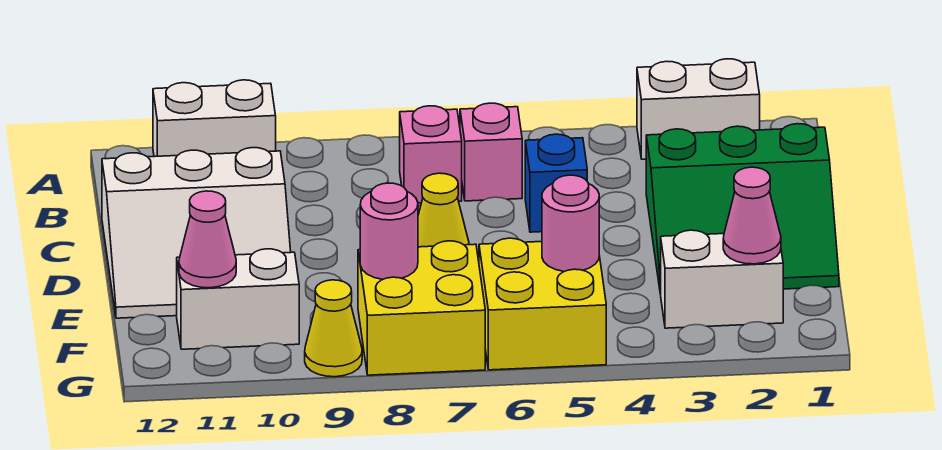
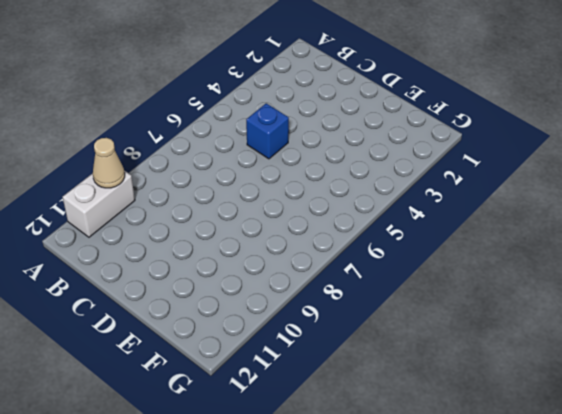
tan cone A10 level 2 -> none
none -> white brick A2:A3 level 1
none -> pink brick B6 level 1
none -> pink brick B7 level 1

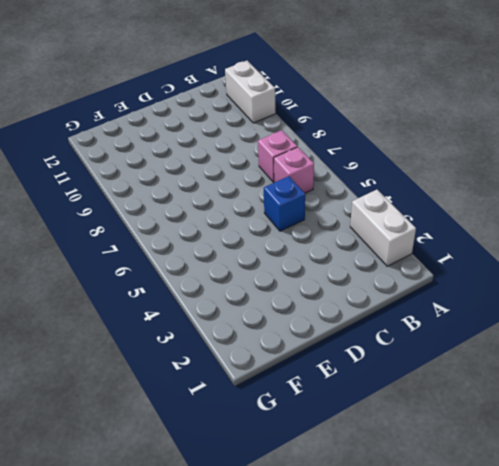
none -> green slope C1:E3 level 1 top C
none -> white slope C10:E12 level 1 top C
none -> yellow cone D7 level 1

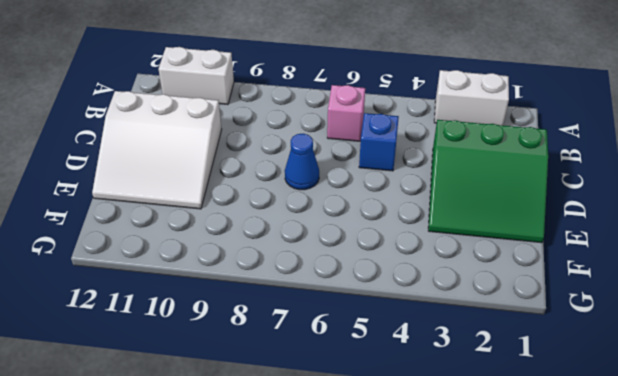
blue cone D7 level 1 -> yellow cone D7 level 1
none -> pink brick B7 level 1
none -> white brick F2:F3 level 1
none -> yellow brick F5:G6 level 1

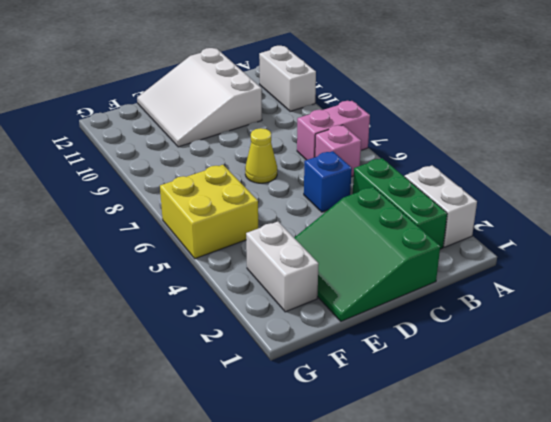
pink brick A7:B7 level 1 -> pink brick B7 level 1
green brick B2:B4 level 1 -> none
none -> yellow brick F7:G8 level 1
none -> white brick F10:F11 level 1
none -> yellow cone G9 level 1

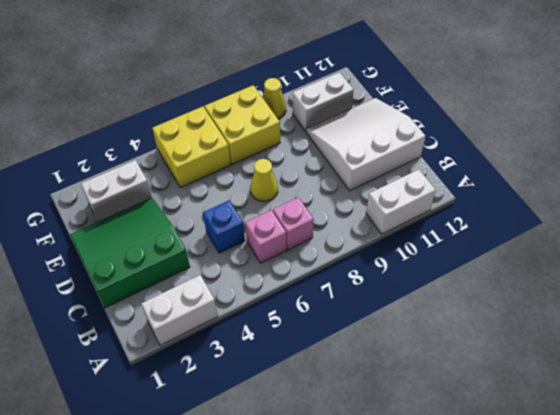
none -> pink cone F2 level 2
none -> pink round brick F5 level 2
none -> pink round brick F8 level 2

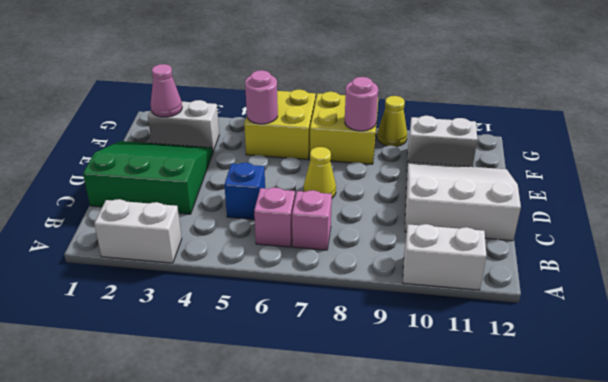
none -> pink cone F11 level 2

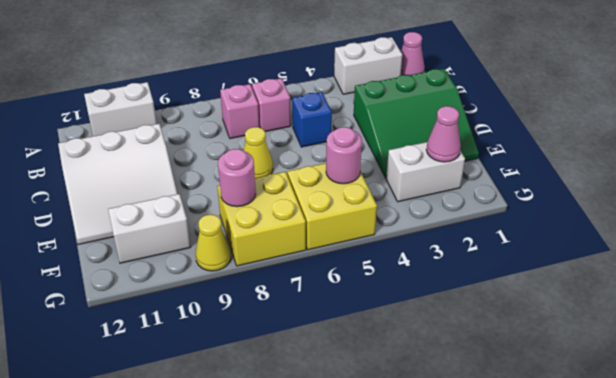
pink cone A1 level 1 -> pink cone F11 level 2

